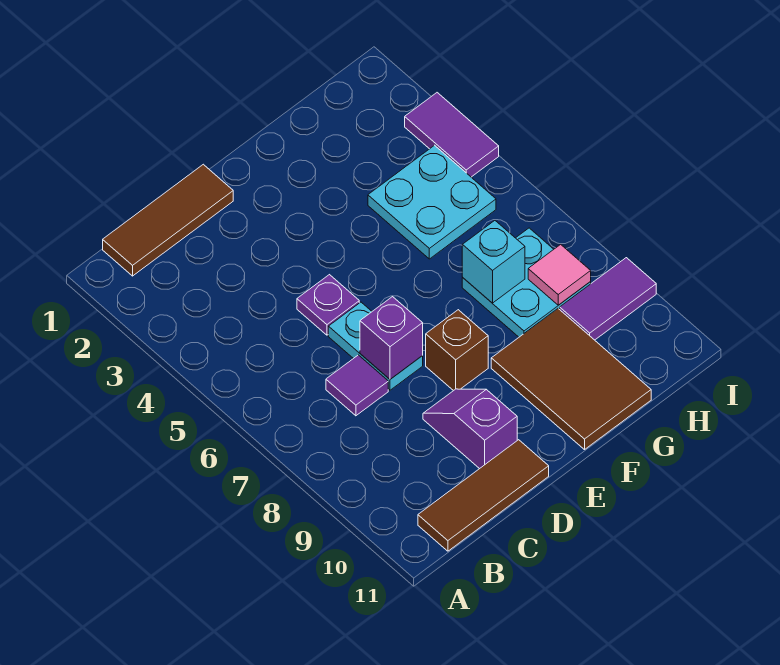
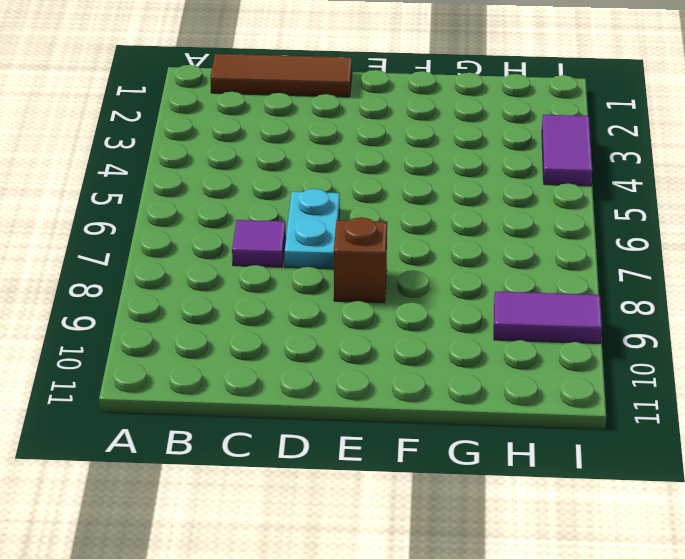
none -> brown tile B11:D11 level 1
none -> purple plate D5 level 1
none -> purple slope D9:D10 level 1 top 10

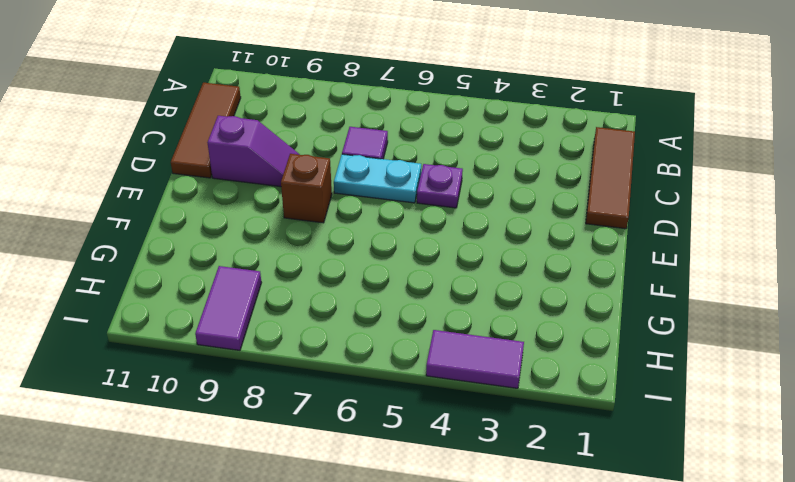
none -> brown tile F9:G11 level 1
none -> cyan plate G4:H5 level 1
none -> cyan plate G7:H8 level 1

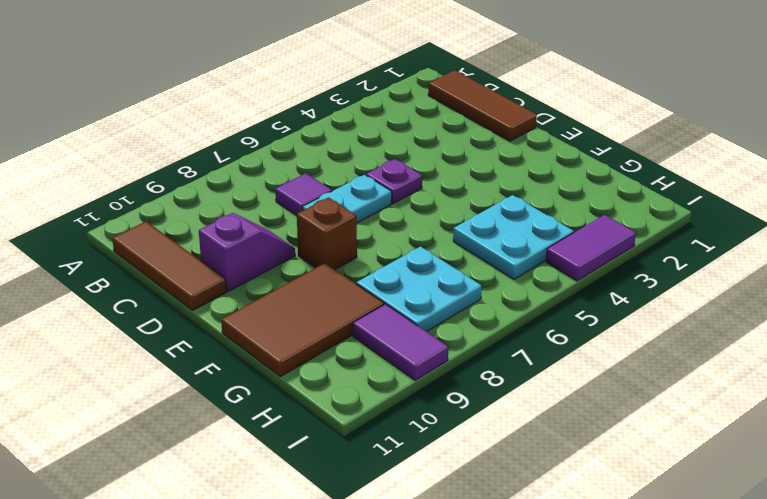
none -> purple brick D7 level 2
none -> cyan brick G7 level 2
none -> pink tile H8 level 2

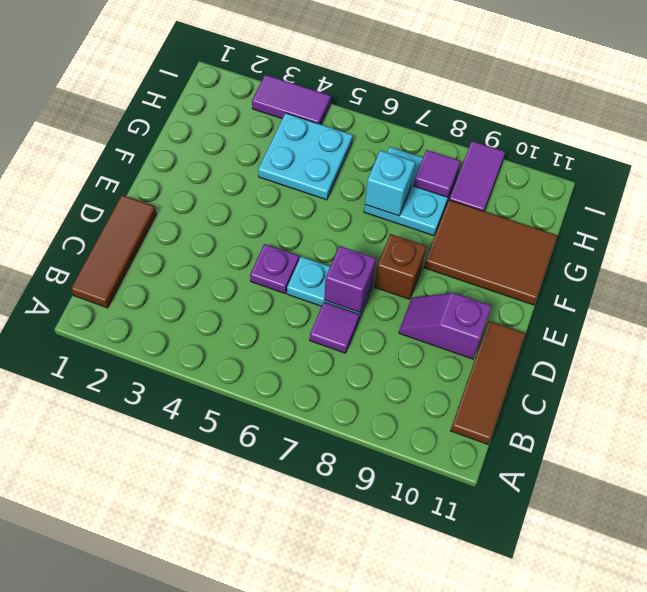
purple tile H8 level 2 -> pink tile H8 level 2

